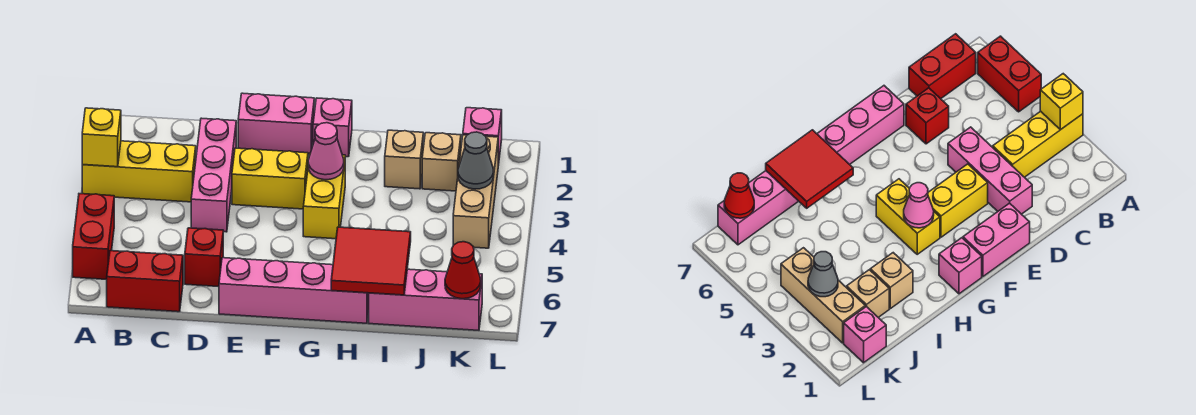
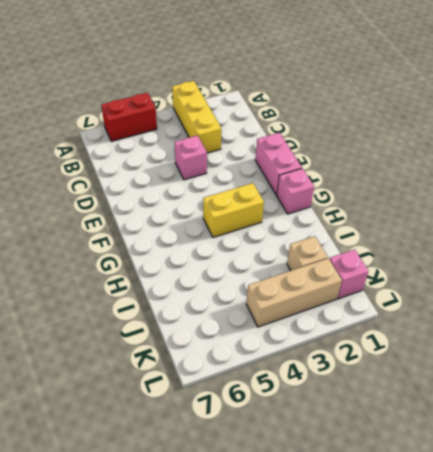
pink brick D4 level 1 -> pink brick D2:D4 level 1
none -> red brick B7:C7 level 1
none -> red brick D6 level 1
none -> yellow brick E3:F3 level 1

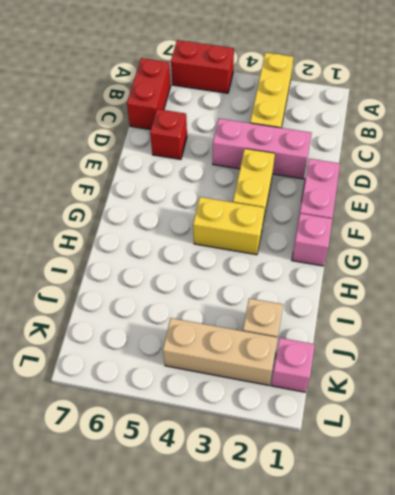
none -> pink brick E7:H7 level 1
none -> tan brick I2 level 1
none -> pink brick I7:K7 level 1

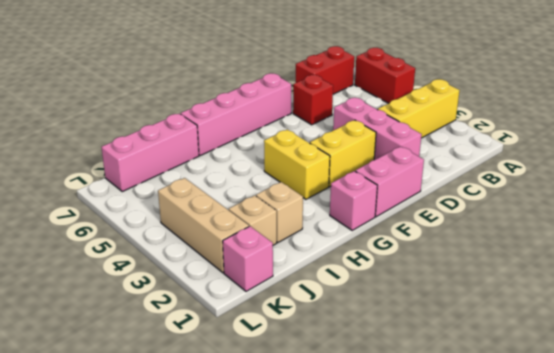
none -> yellow brick A3 level 2
none -> pink cone G3 level 2
none -> red tile H6:I7 level 2

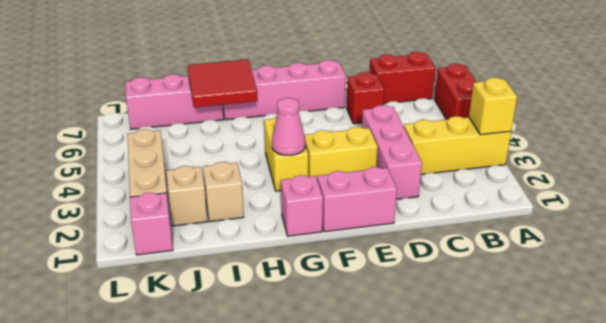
none -> grey cone K3 level 2
none -> red cone K7 level 2

